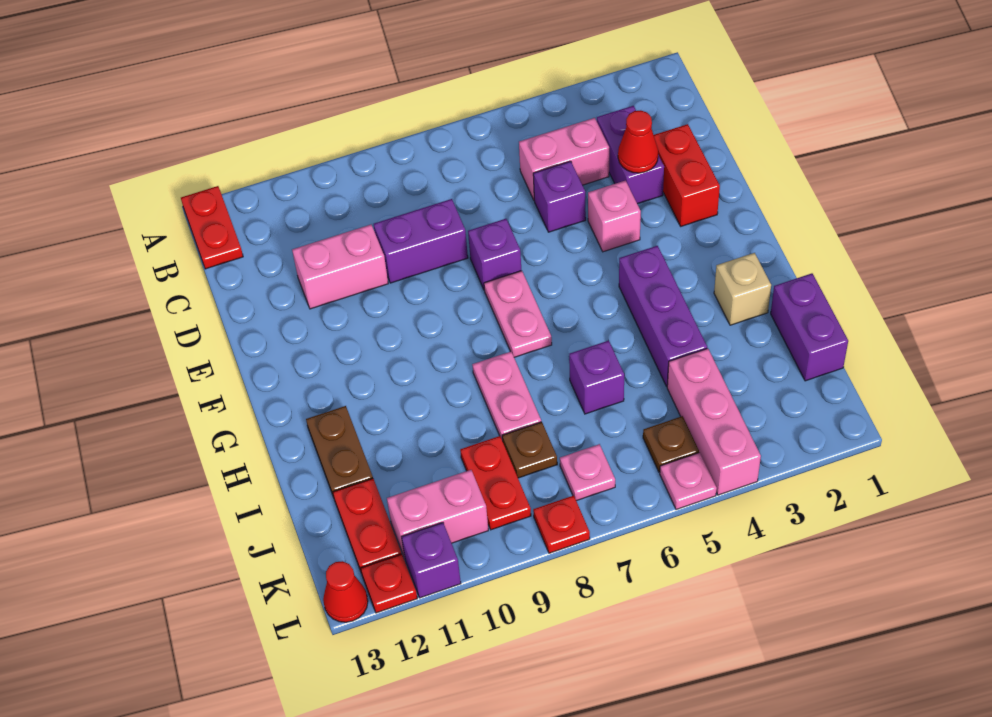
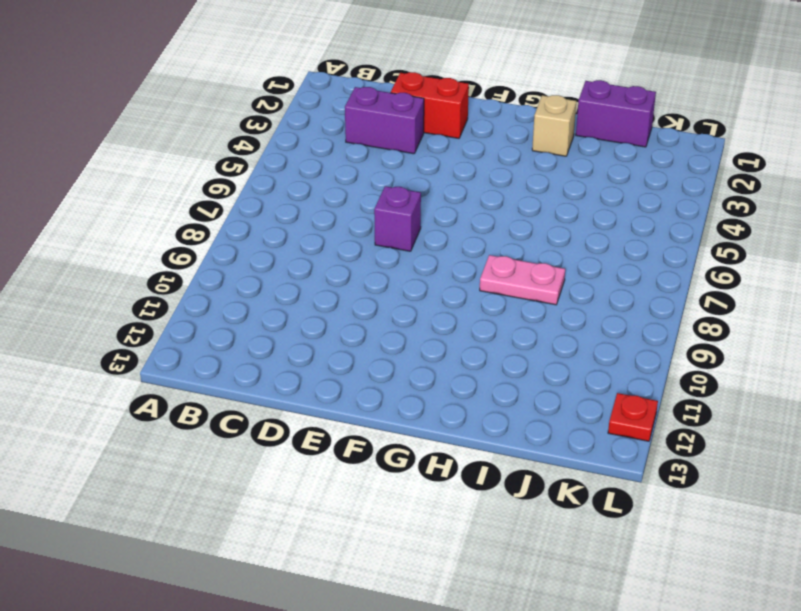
none -> red plate A13:B13 level 1
none -> pink brick C4:C5 level 1
none -> purple brick D5 level 1

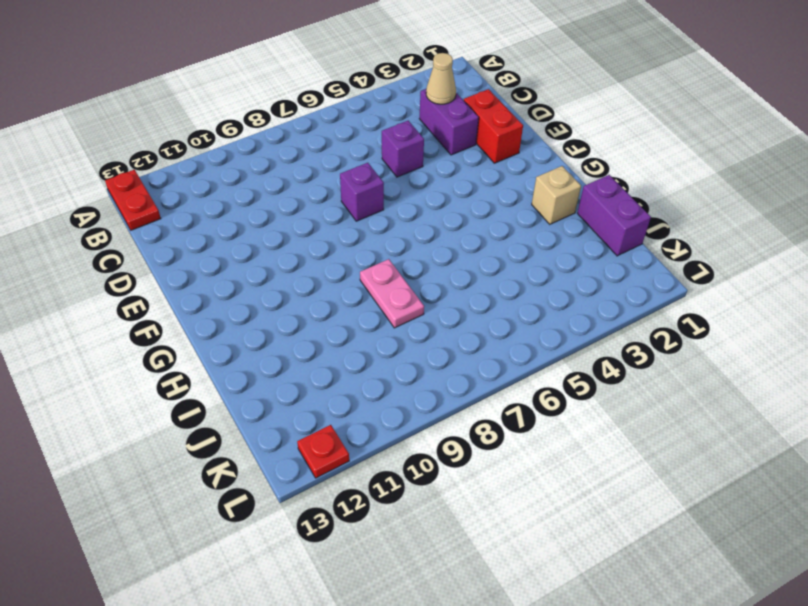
tan cone C3 level 2 -> none
none -> pink brick C4:C5 level 1
none -> purple brick D8:D9 level 1
none -> pink brick D10:D11 level 1

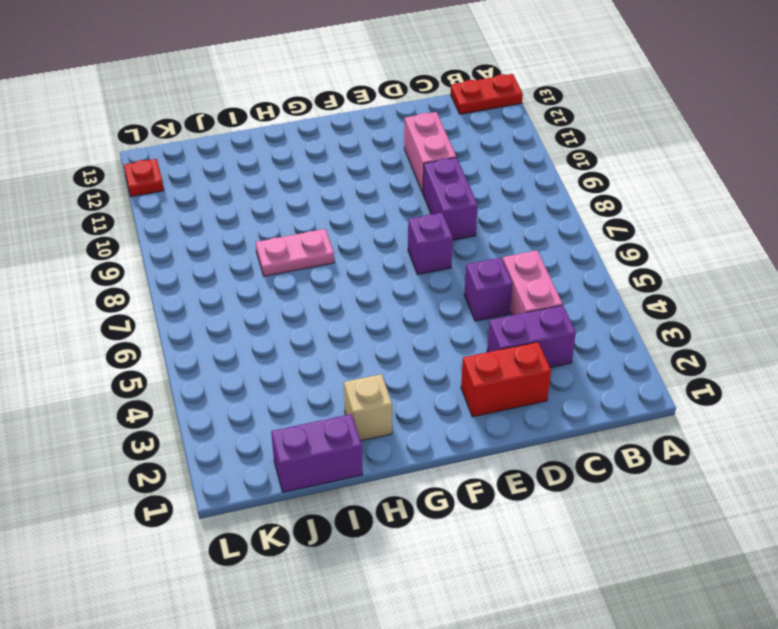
none -> pink brick E4 level 1
none -> pink plate F7:G7 level 1
none -> purple brick G4:I4 level 1

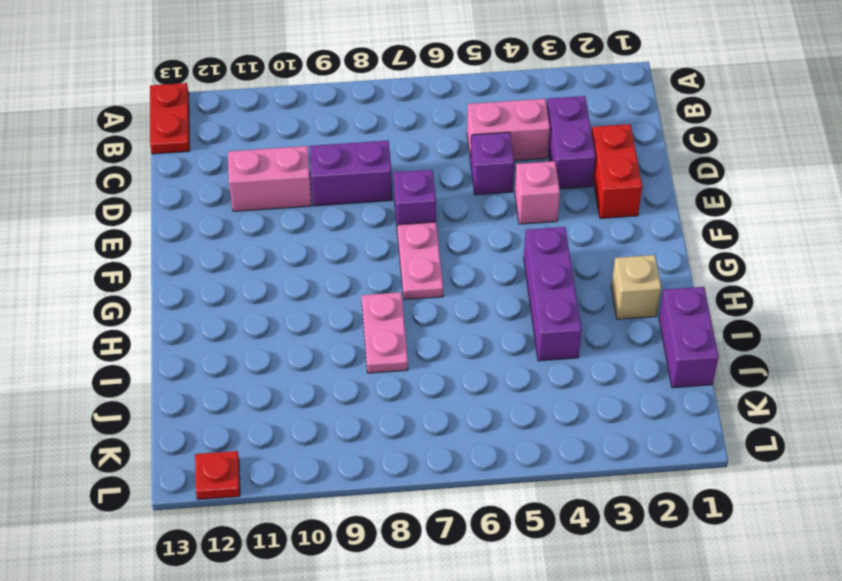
none -> brown plate H12:I12 level 1
none -> purple brick I6 level 1
none -> pink brick J4:L4 level 1

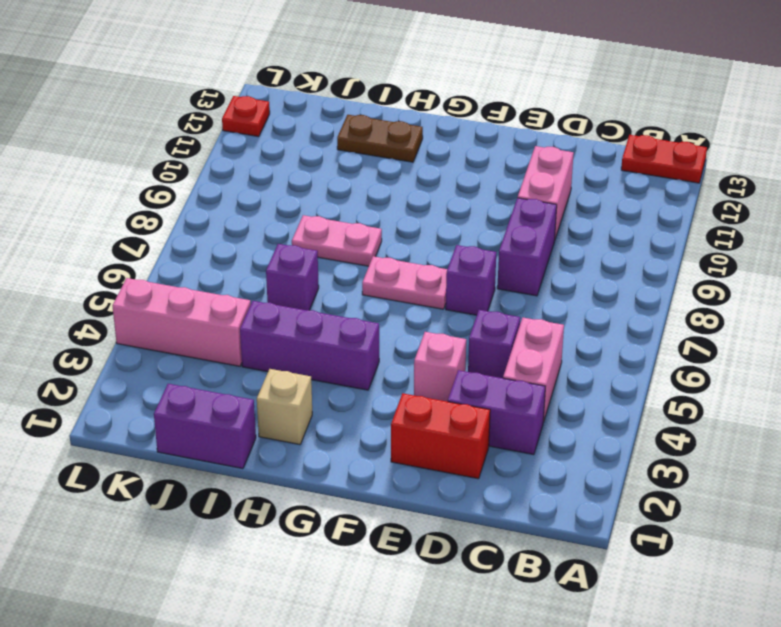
none -> brown plate J8 level 1
none -> red plate J9:K9 level 1
none -> red plate J12:K12 level 1

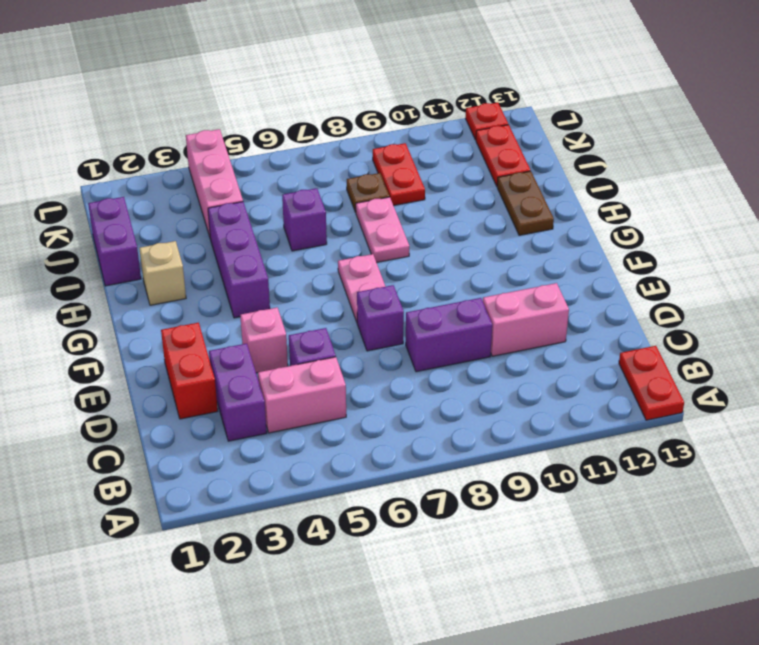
none -> brown plate K5 level 1
none -> pink plate K7 level 1
none -> pink brick K10:K11 level 1

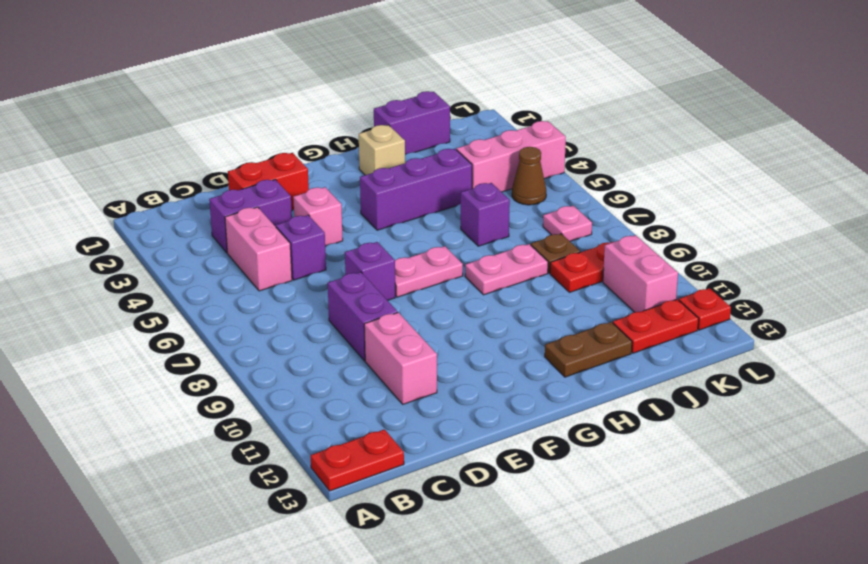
brown cone K5 level 1 -> brown plate K5 level 1
none -> pink plate L5 level 1
none -> red plate L8 level 1
none -> purple brick L11 level 1

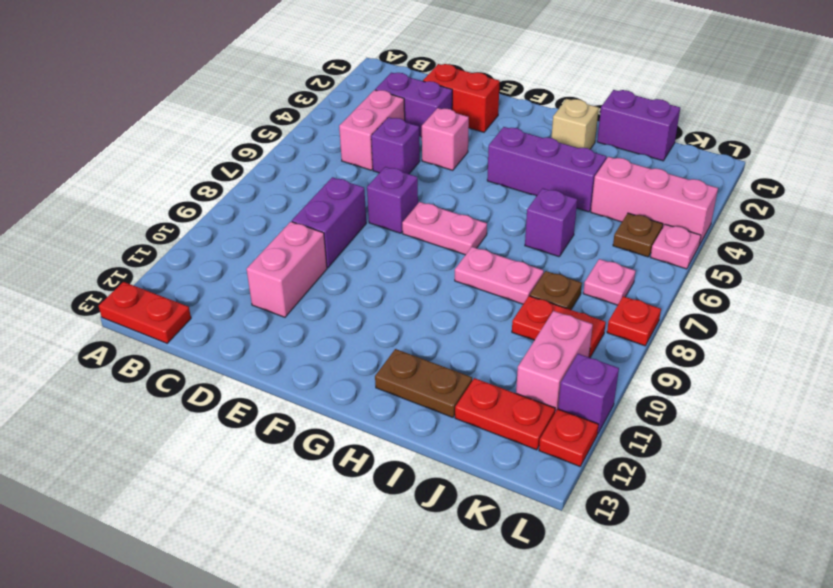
none -> red cone L13 level 1
none -> red cone D3 level 2

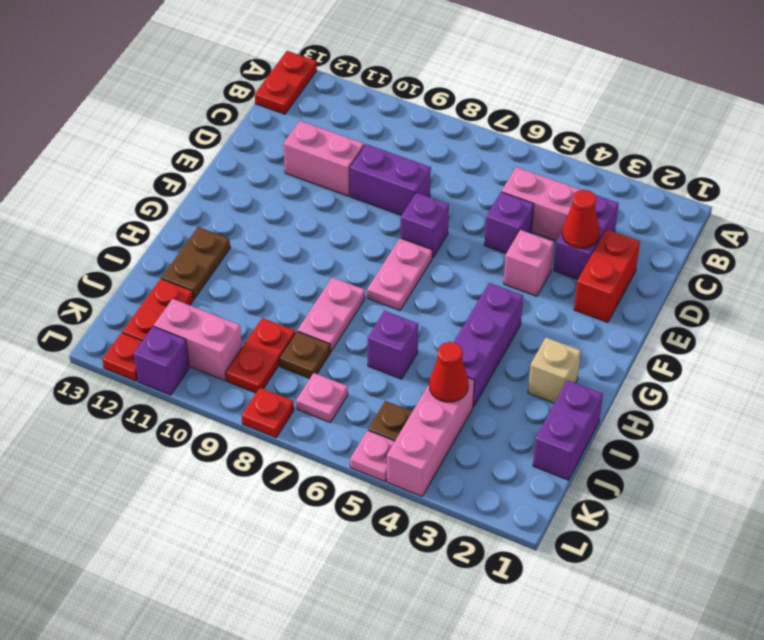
red cone J4 level 2 -> red cone L13 level 1

